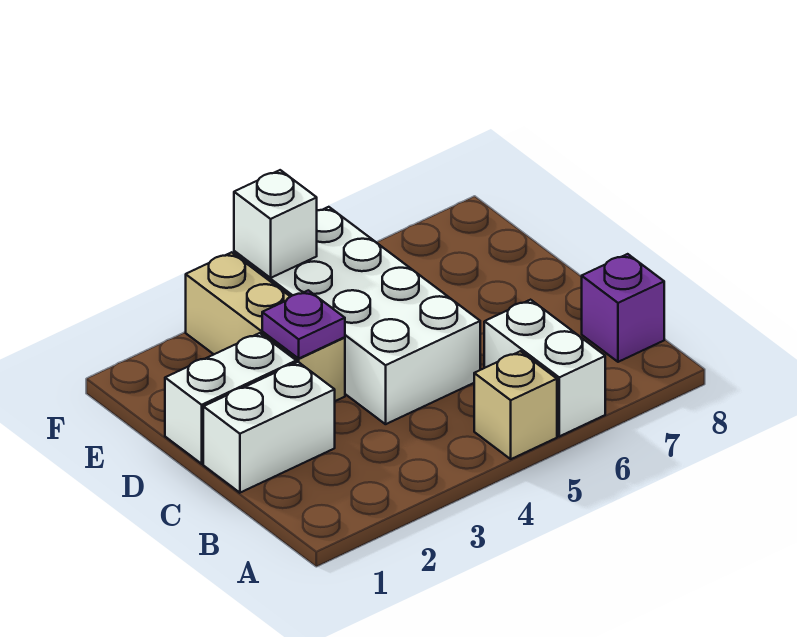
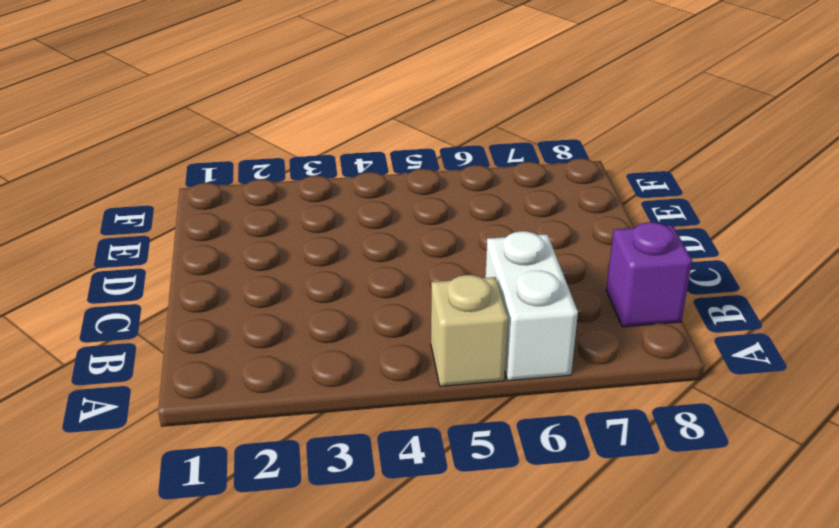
none -> white brick C1:C2 level 1
none -> white brick C4:F5 level 1

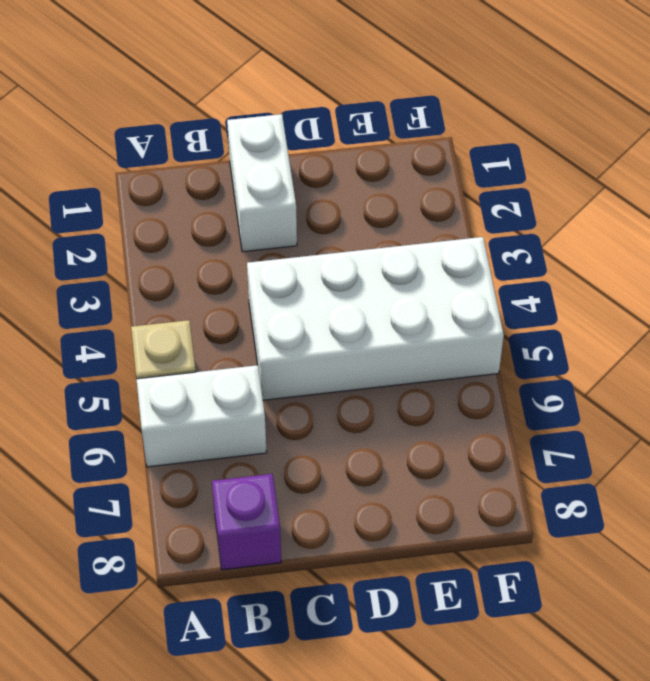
none -> white brick D1:D2 level 1
none -> tan brick D3:F3 level 1

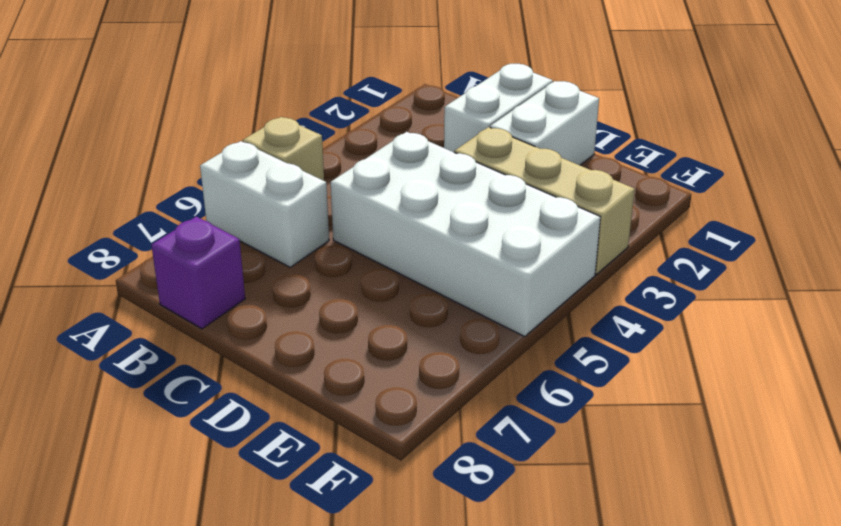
none -> purple plate D3 level 2
none -> white brick F4 level 2

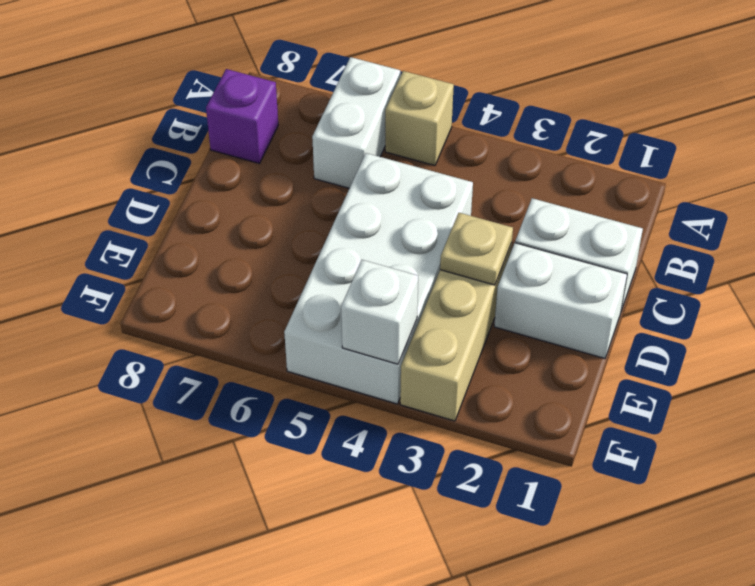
tan plate D3 level 2 -> purple plate D3 level 2

